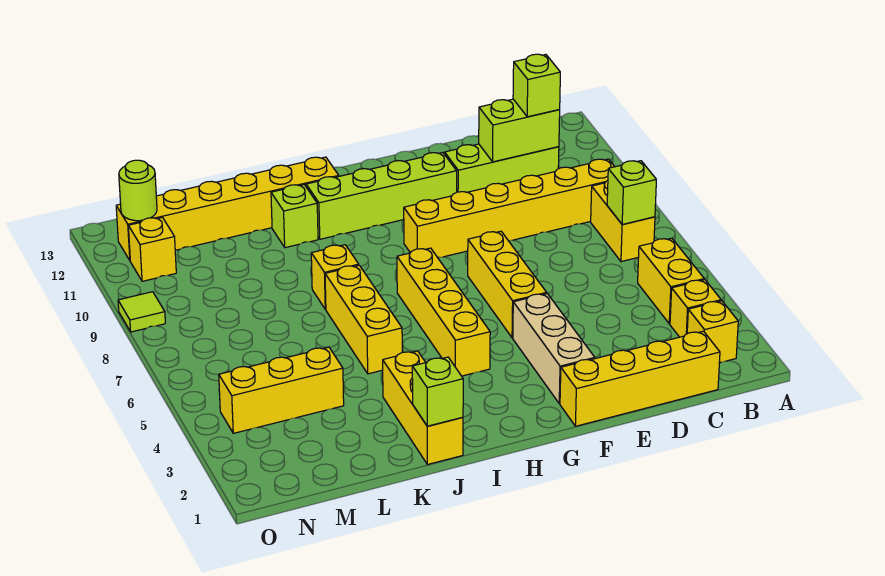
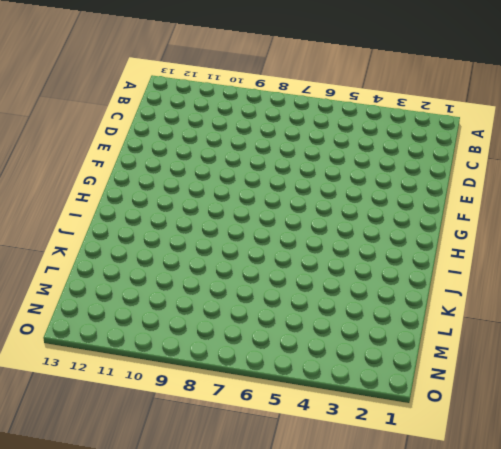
none -> yellow brick B2 level 1
none -> yellow brick B3 level 1
none -> yellow brick B4:B5 level 1

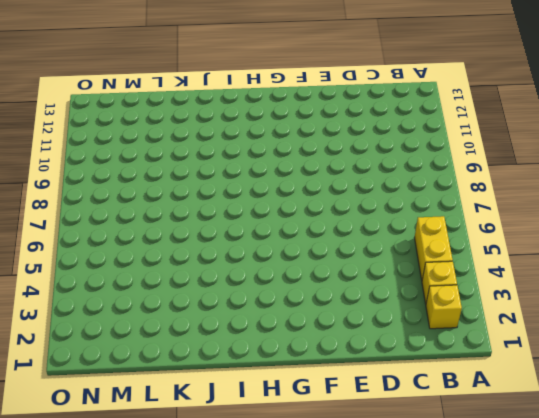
none -> yellow brick B7:B8 level 1
none -> yellow brick B9:G9 level 1
none -> yellow brick C1:F1 level 1

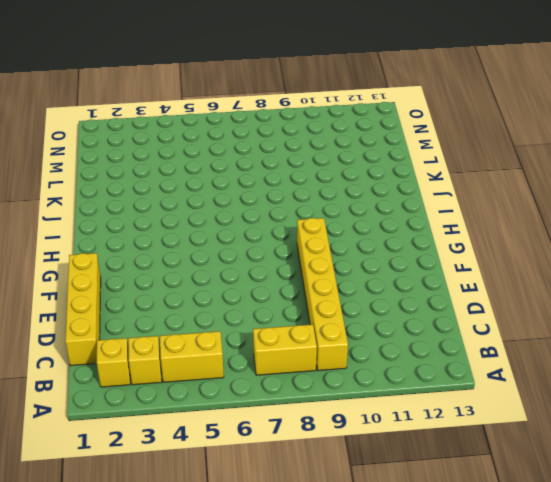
none -> lime brick C11:E11 level 1
none -> tan brick F2:F4 level 1
none -> yellow brick F5:F7 level 1

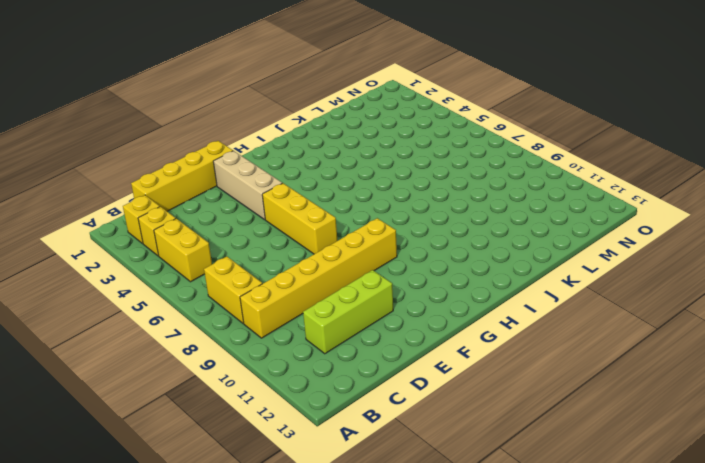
none -> lime brick F11:I11 level 1
none -> yellow brick H4:H7 level 1
none -> yellow brick I12:N12 level 1

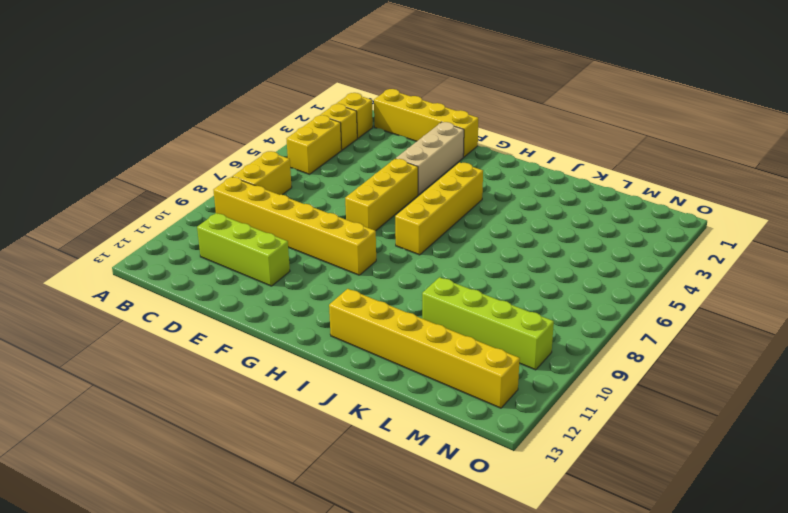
lime brick K10:N10 level 1 -> lime brick F11:I11 level 1
none -> yellow brick J1:J3 level 1
none -> yellow brick J5:J7 level 1
none -> yellow brick J8 level 1

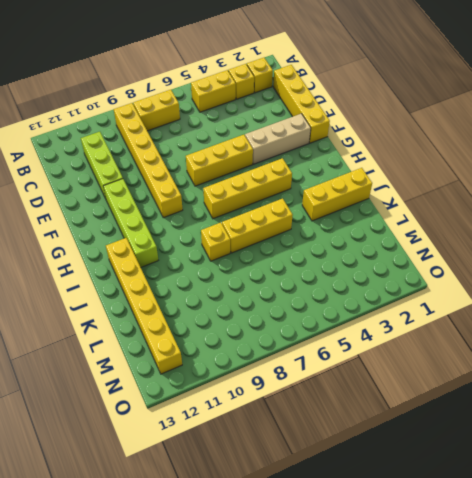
none -> lime brick J11 level 1
none -> yellow brick L4:N4 level 1
none -> yellow brick N11 level 1

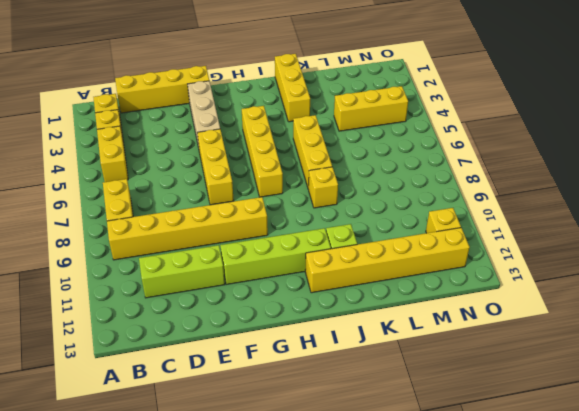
none -> lime tile O9 level 1
none -> lime brick B7 level 2
none -> lime brick C11:D11 level 2

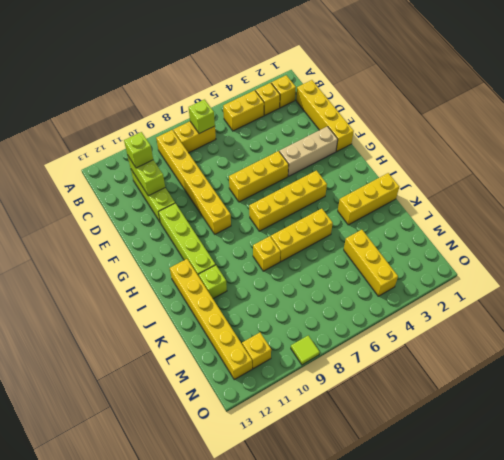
none -> lime brick J1 level 2
none -> lime round brick N12 level 2

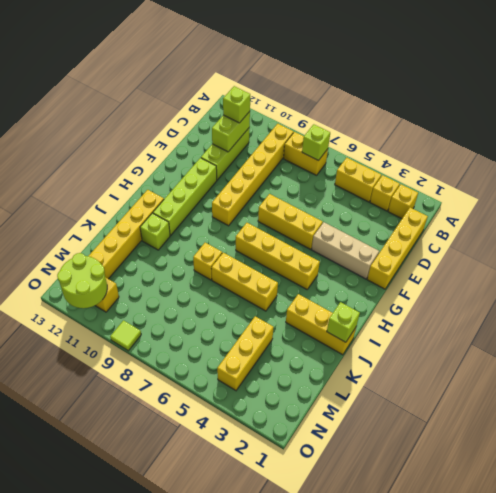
lime round brick N11:O12 level 2 -> lime round brick N12 level 2

